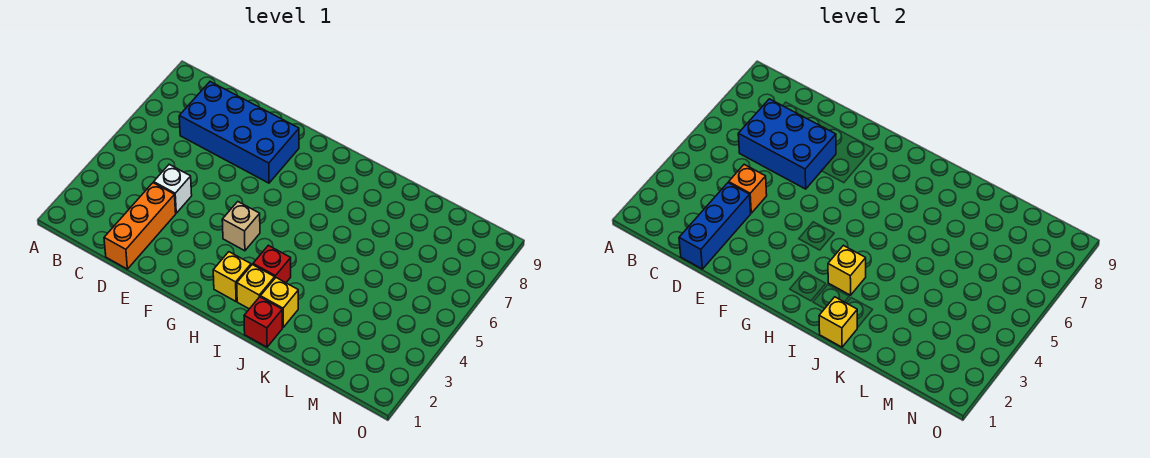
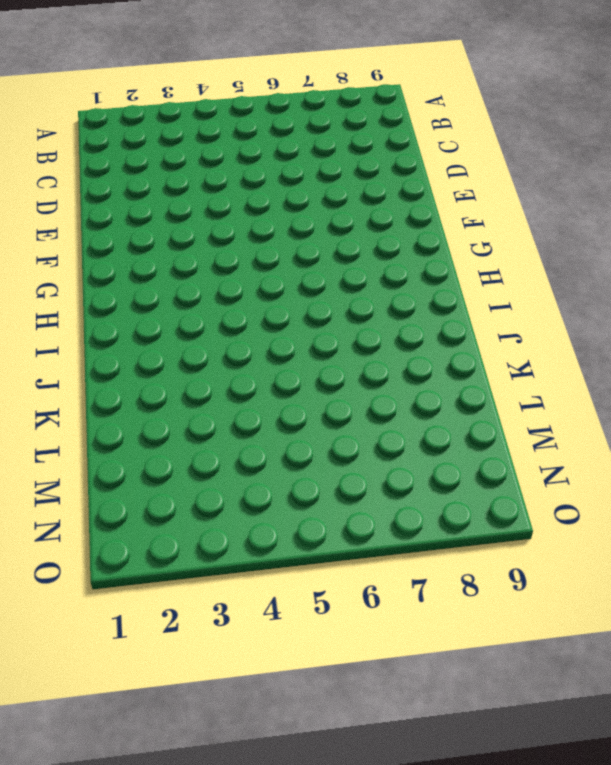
none -> blue brick C7:F8 level 1
none -> orange brick D1:D3 level 1
none -> white brick D4 level 1

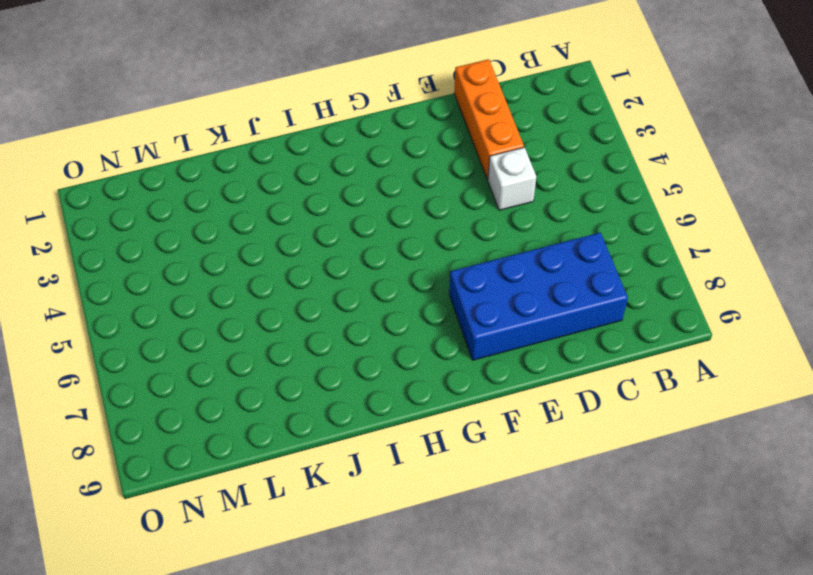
none -> tan brick G4 level 1
none -> yellow brick H2 level 1
none -> yellow brick I2 level 1

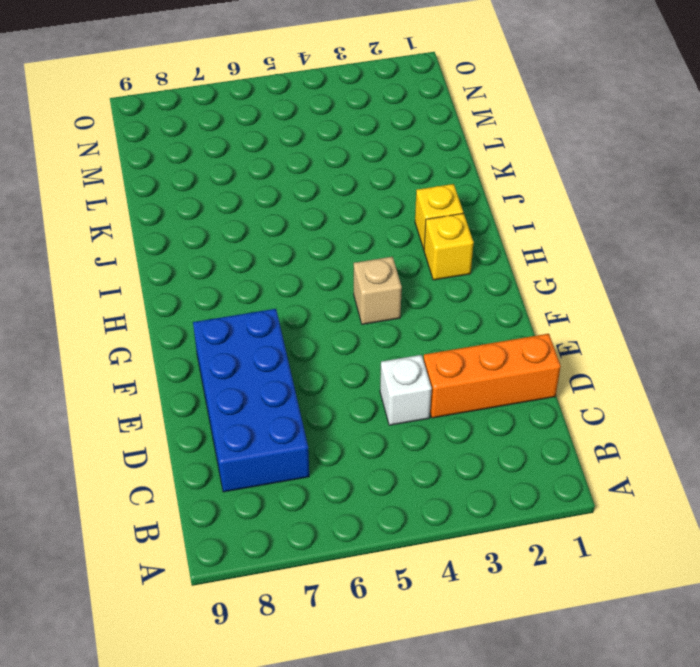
none -> red brick I3 level 1
none -> red brick J1 level 1
none -> yellow brick J2 level 1

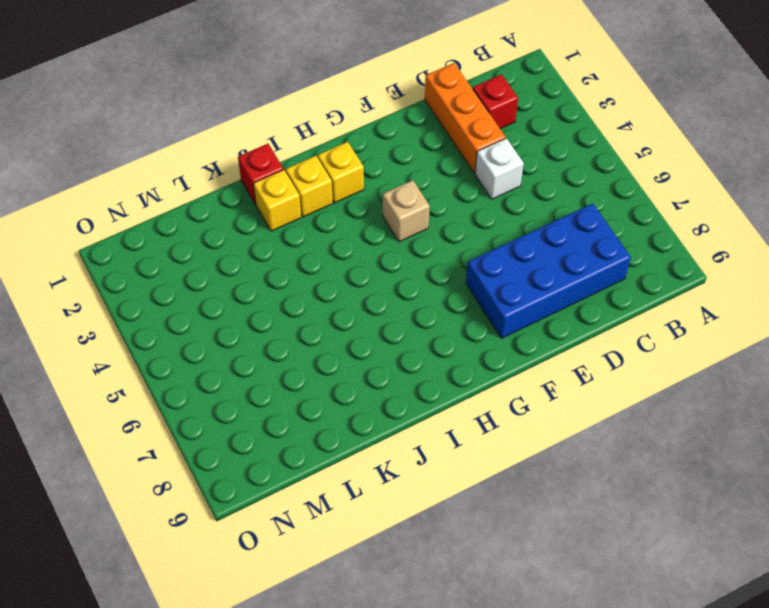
red brick C2 level 1 -> red brick I3 level 1
none -> blue brick C6:E7 level 2
none -> blue brick D1:D3 level 2
none -> orange brick D4 level 2

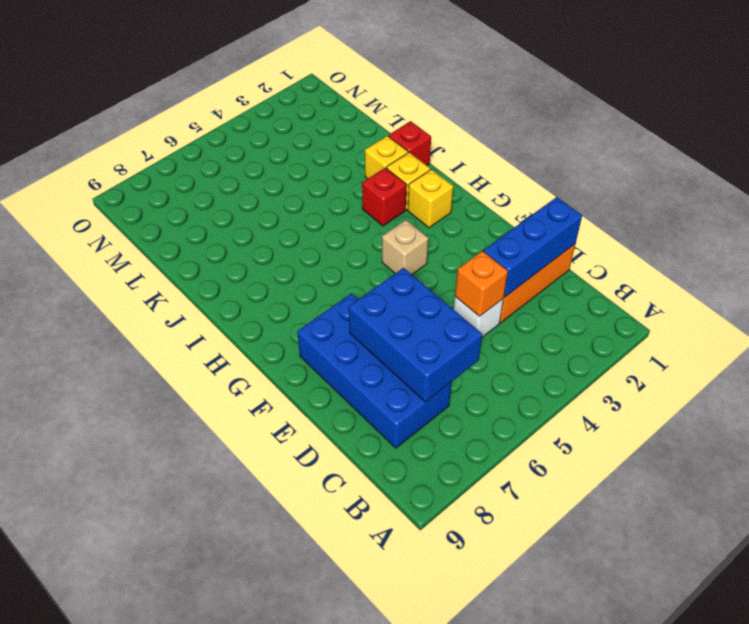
none -> yellow brick I3 level 2
none -> yellow brick J1 level 2

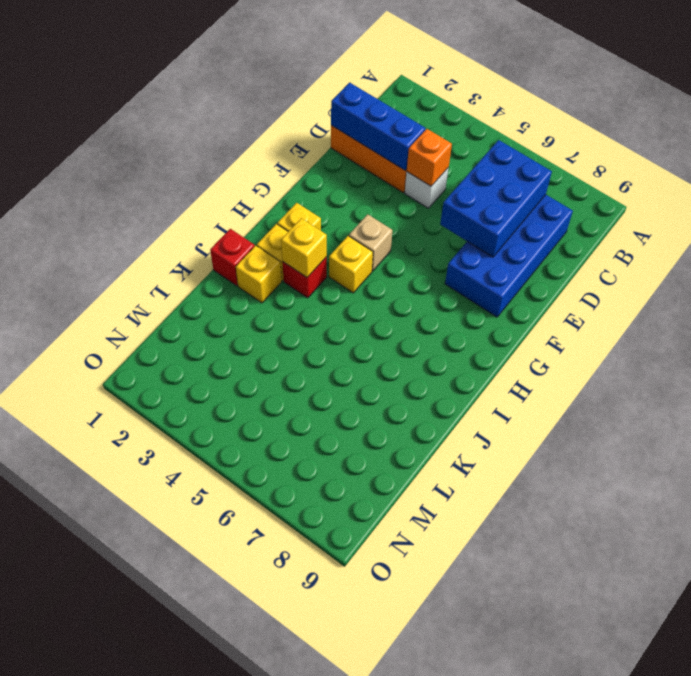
yellow brick H4 level 1 -> yellow brick J1 level 2

